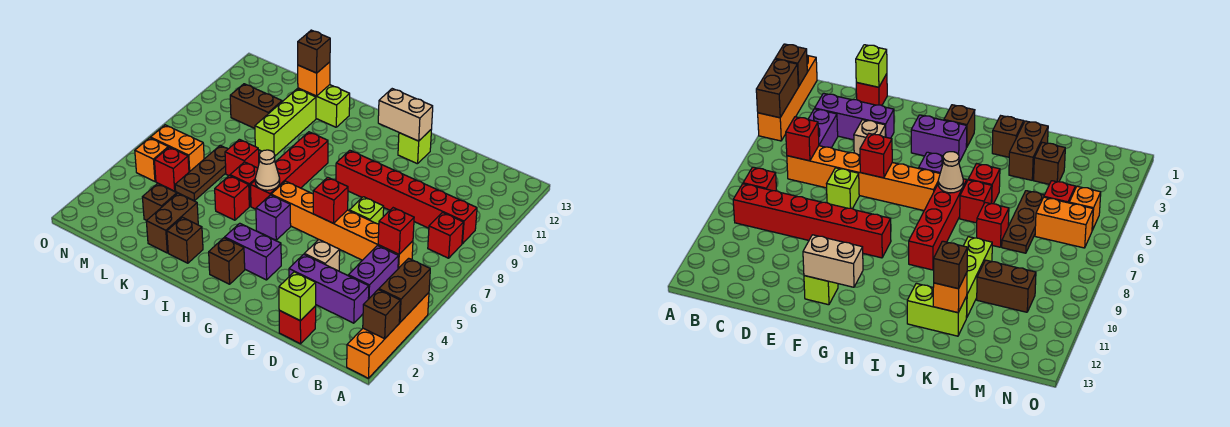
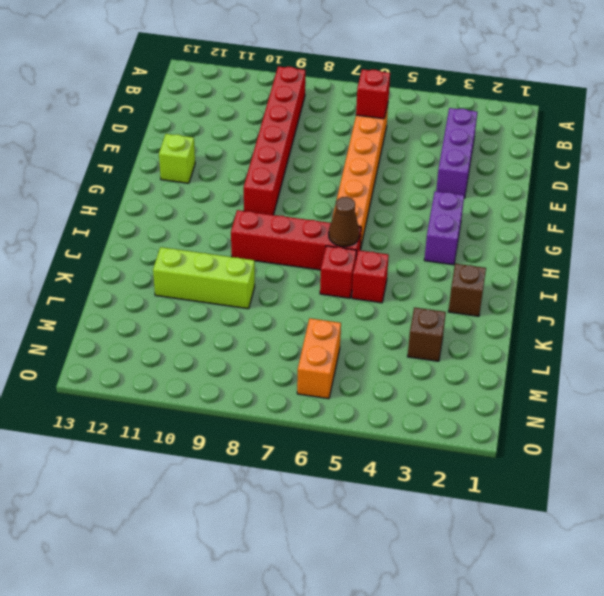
brown cone I6 level 2 -> tan cone I6 level 2
none -> orange brick A1:A4 level 1
none -> red brick B8 level 1
none -> purple brick C4:C5 level 1
none -> red brick D1 level 1

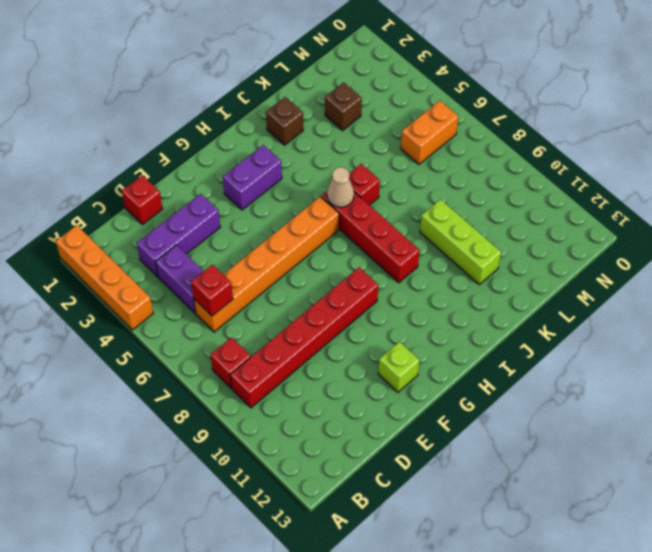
none -> tan brick E4 level 1
none -> lime brick E7 level 1
none -> brown brick H2 level 1
none -> purple brick H5 level 1

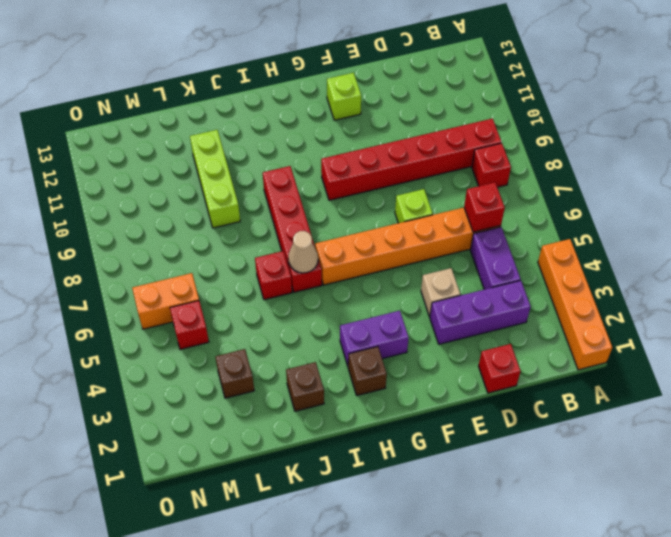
none -> purple brick H5 level 1
none -> red brick J5 level 1
none -> lime brick J12:K12 level 1
none -> brown brick K2:K3 level 1

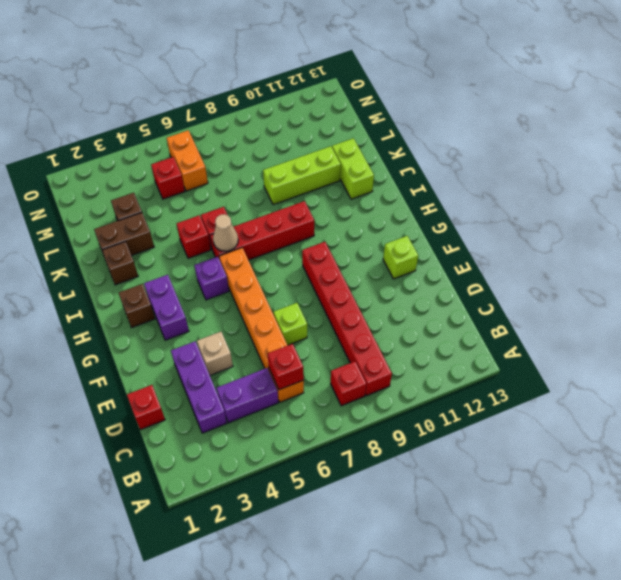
none -> orange brick A1:A4 level 1
none -> red brick K7 level 1
none -> brown plate L5:L7 level 1
none -> brown brick L10:M10 level 1

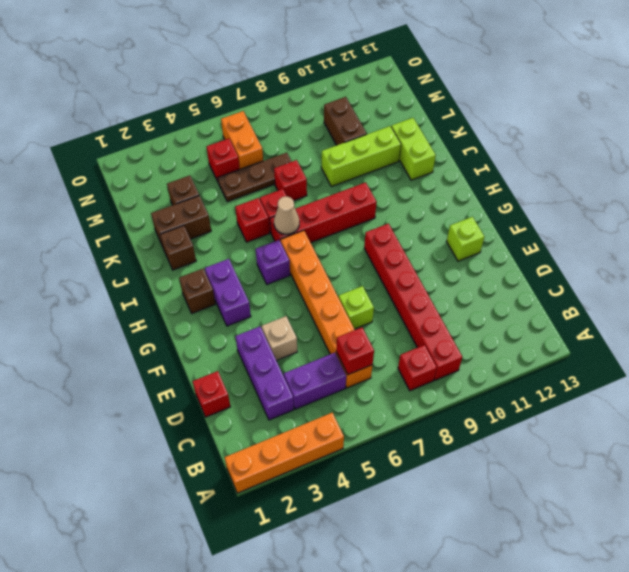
none -> orange brick N5 level 1
none -> brown brick A2 level 2
none -> brown brick A3:A4 level 2
none -> lime brick D1 level 2

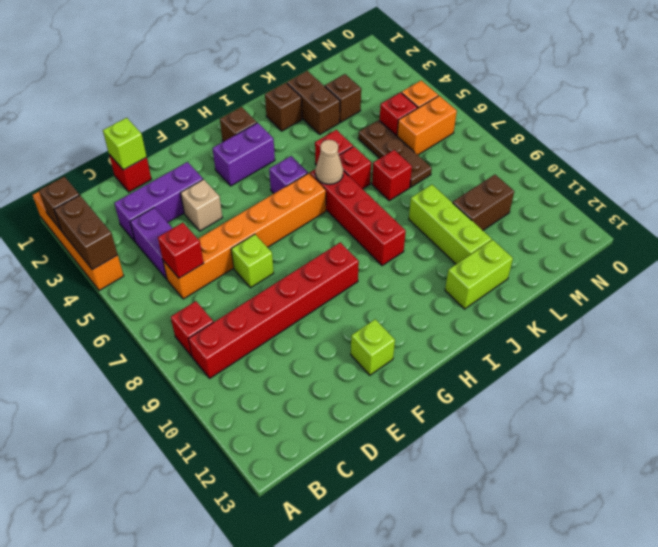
none -> red brick F6 level 2
none -> tan brick F12:G12 level 2
none -> orange brick K12 level 2
none -> brown brick K12 level 3

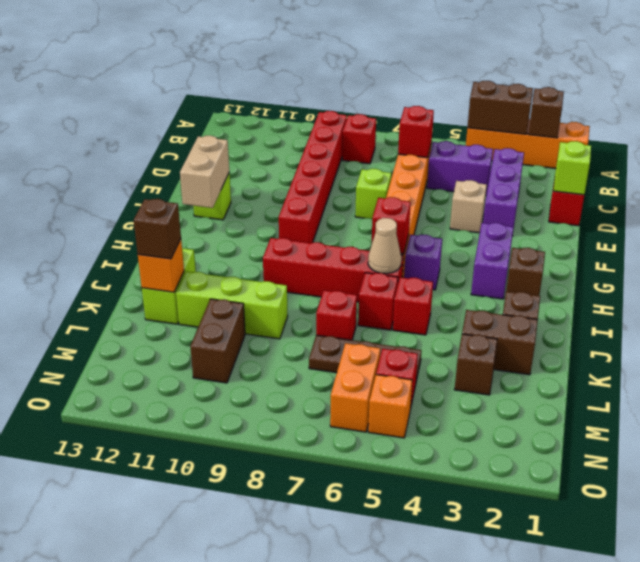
red brick H6 level 2 -> red brick F6 level 2

